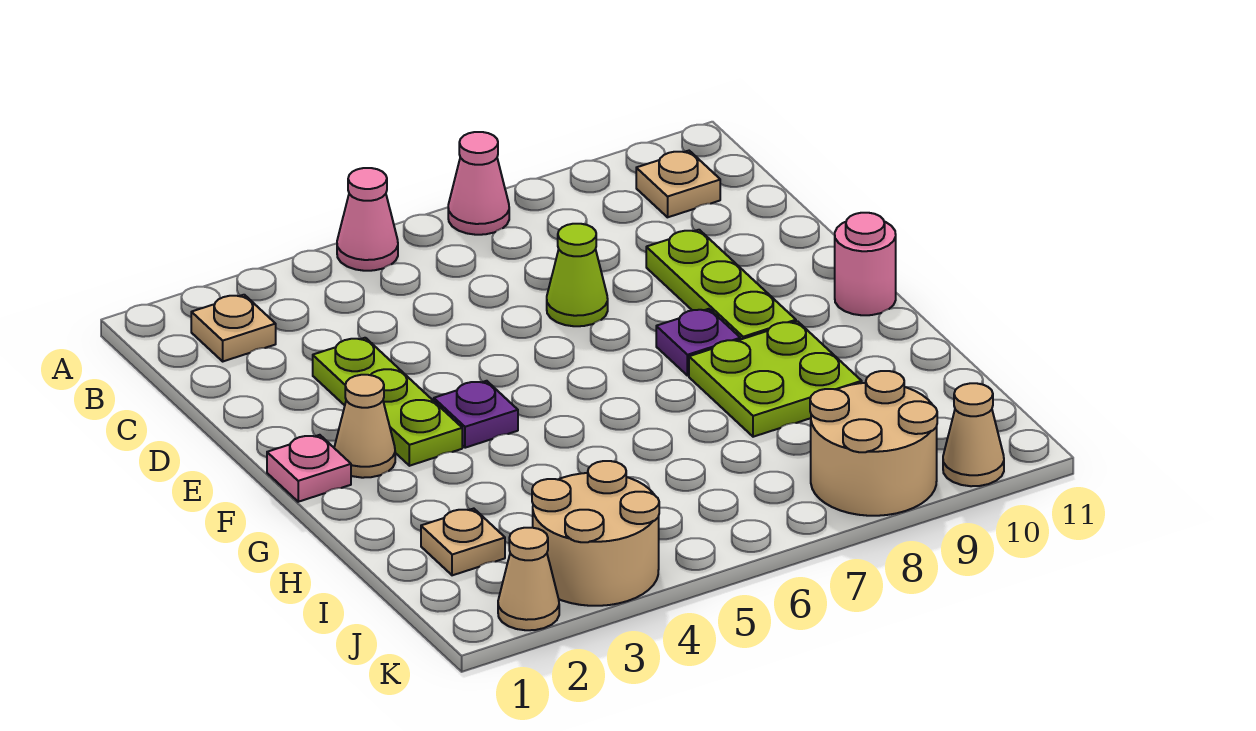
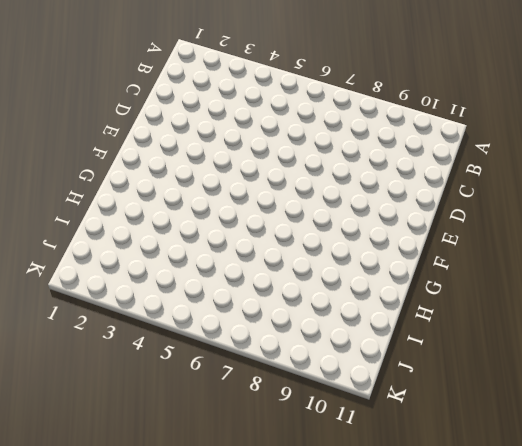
none -> pink cone A5 level 1
none -> pink cone A7 level 1
none -> tan plate B2 level 1

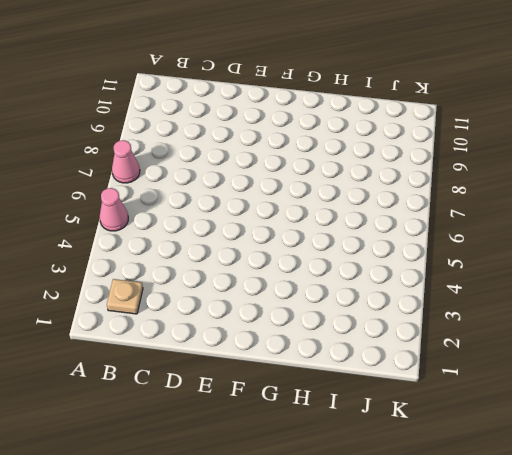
none -> tan plate B10 level 1
none -> lime plate D3:F3 level 1
none -> lime cone D7 level 1

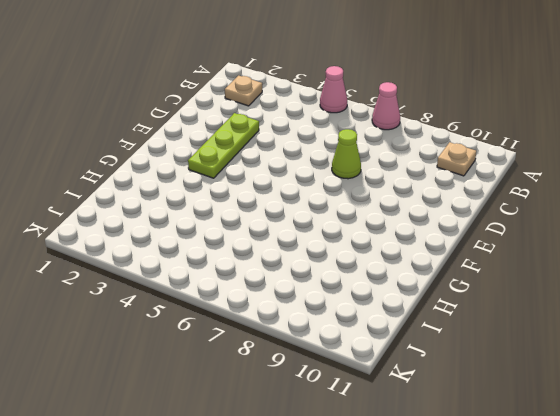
none -> lime plate D9:F9 level 1
none -> pink plate F1 level 1
none -> tan cone F2 level 1

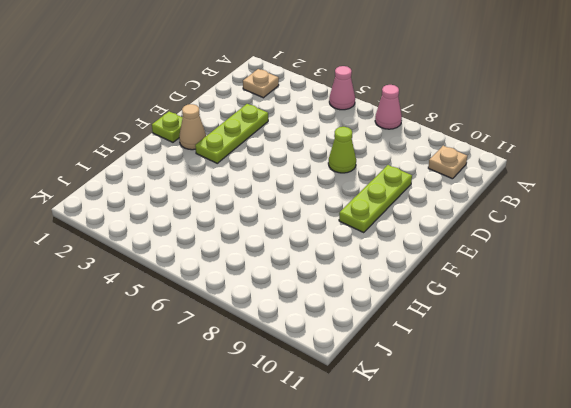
lime plate F1 level 1 -> pink plate F1 level 1
none -> purple plate F4 level 1
none -> purple plate F8 level 1
none -> pink round brick F11 level 1

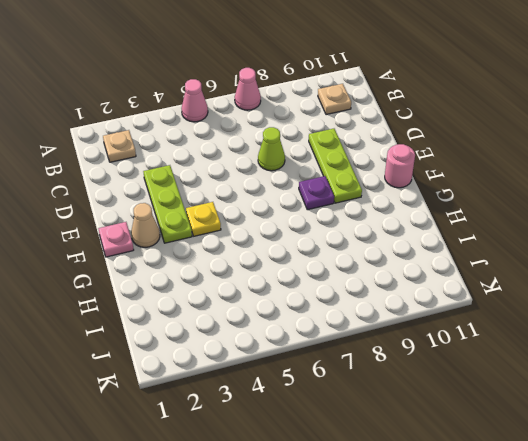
yellow plate F4 level 1 -> purple plate F4 level 1
none -> lime plate G8:H9 level 1
none -> tan plate I2 level 1
none -> tan round brick J3:K4 level 1

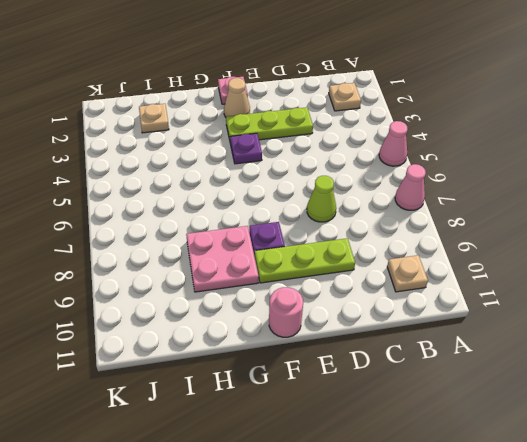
pink plate G8:H9 level 1 -> lime plate G8:H9 level 1
none -> tan round brick J3:K4 level 1
none -> tan round brick J8:K9 level 1
none -> tan cone K2 level 1

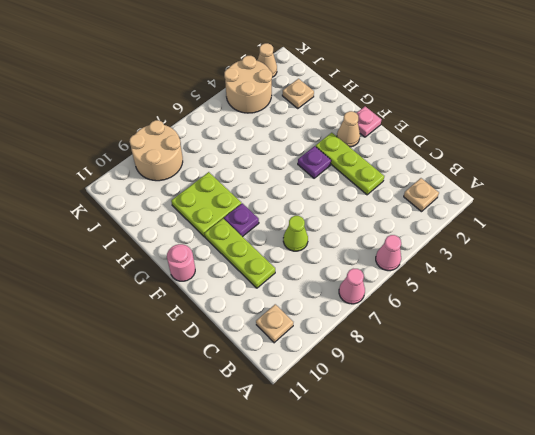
none -> tan cone K10 level 1

